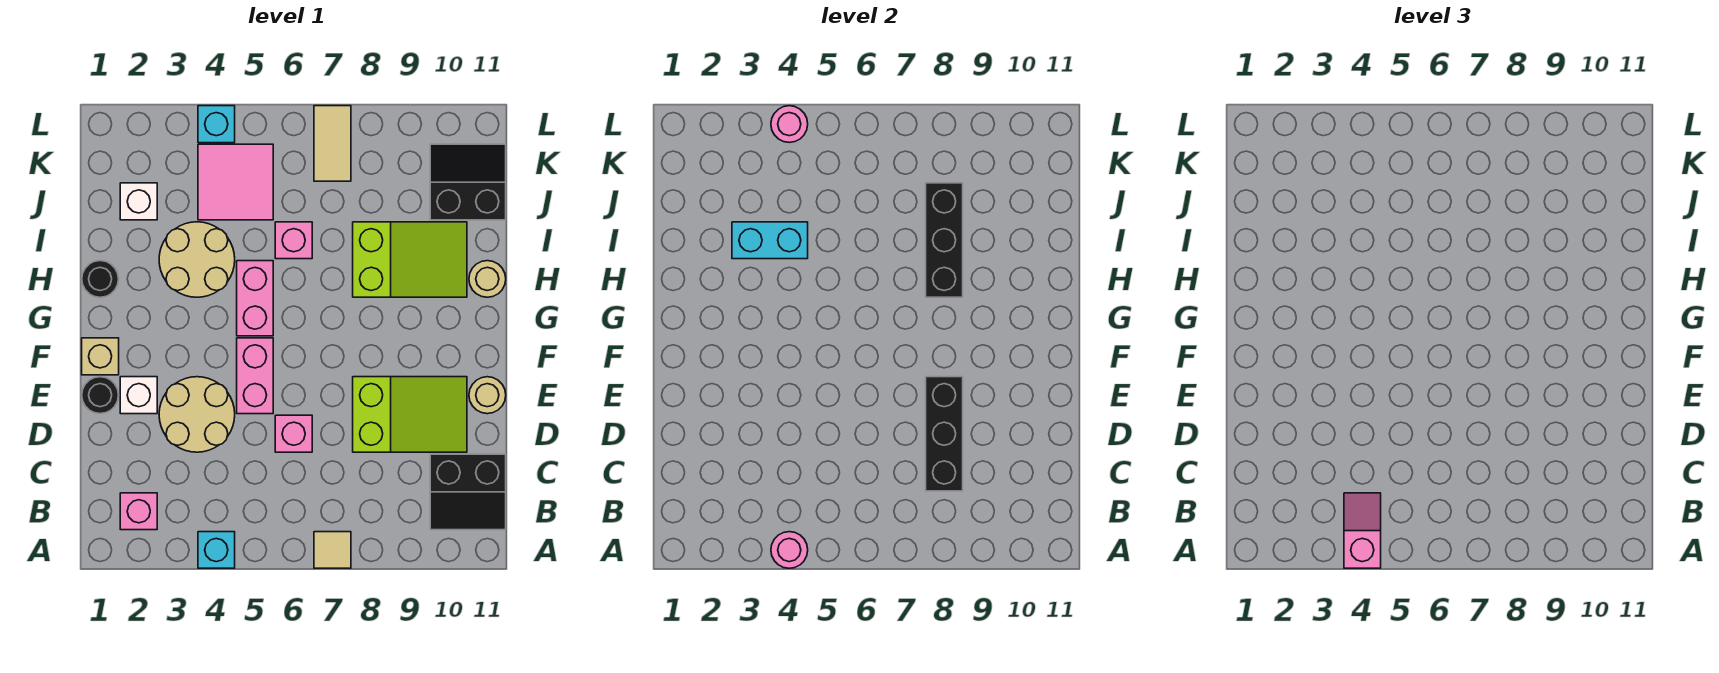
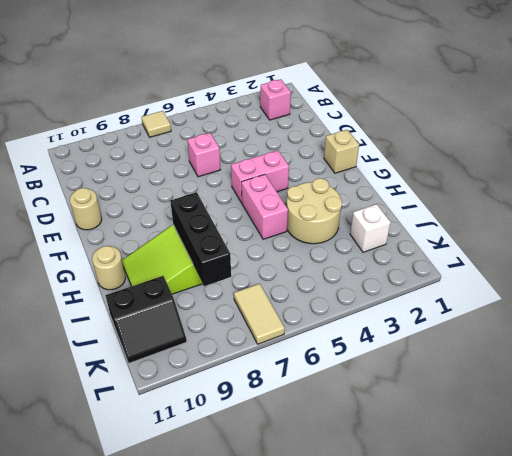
pink brick F4:F5 level 1 -> pink brick E5:F5 level 1
none -> cyan brick A4 level 1
none -> black slope B10:C11 level 1 top C
none -> tan round brick D3:E4 level 1

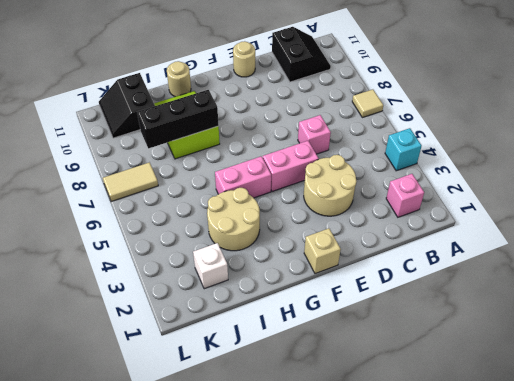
none -> lime slope D8:E10 level 1 top 8
none -> black round brick E1 level 1
none -> white brick E2 level 1

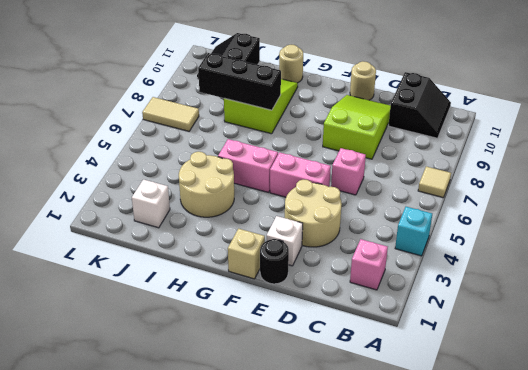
none -> black round brick H1 level 1
none -> pink brick I6 level 1
none -> pink tile J4:K5 level 1

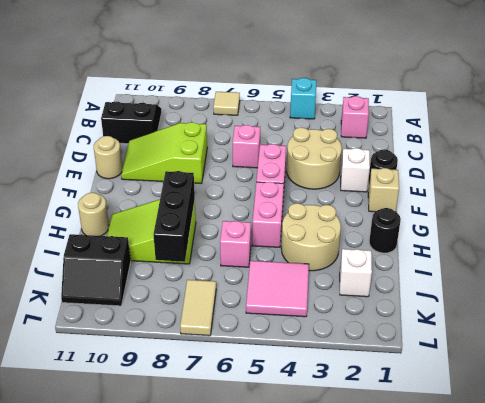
none -> cyan brick L4 level 1
none -> pink round brick A4 level 2
none -> black brick C8:E8 level 2

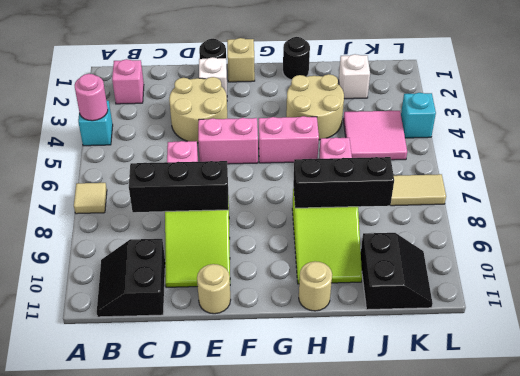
none -> cyan brick I3:I4 level 2
none -> pink round brick L4 level 2
none -> pink slope A4:B4 level 3 top A

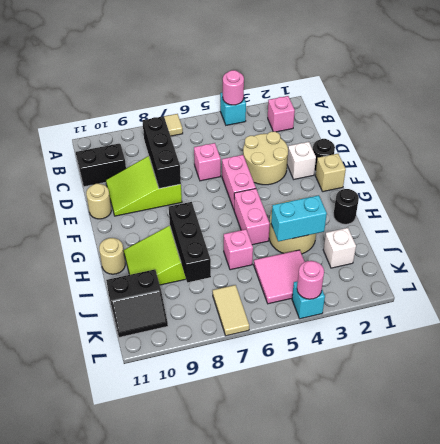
none -> pink slope A4:B4 level 3 top A

